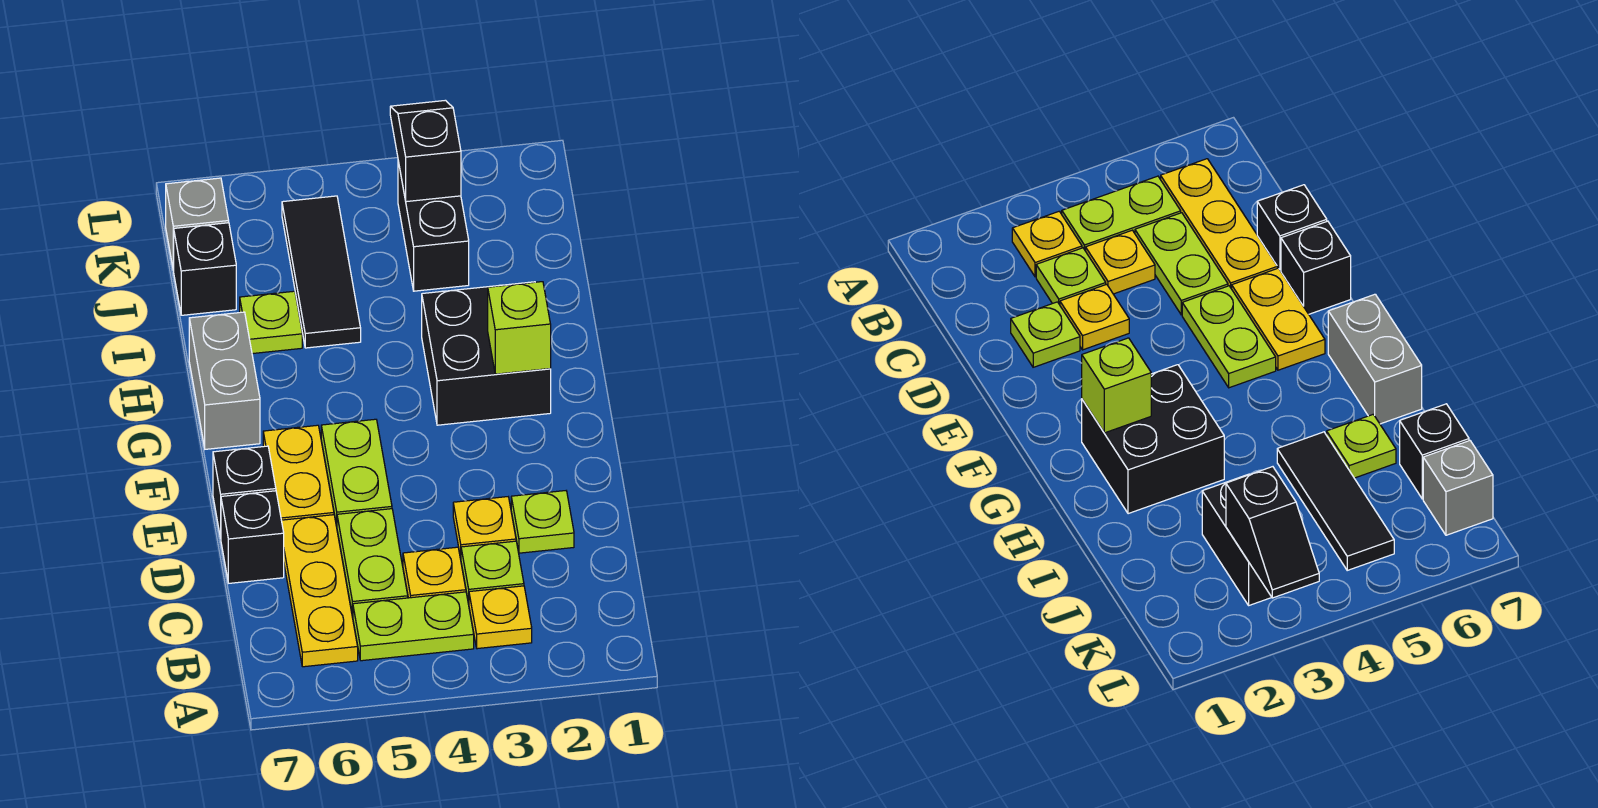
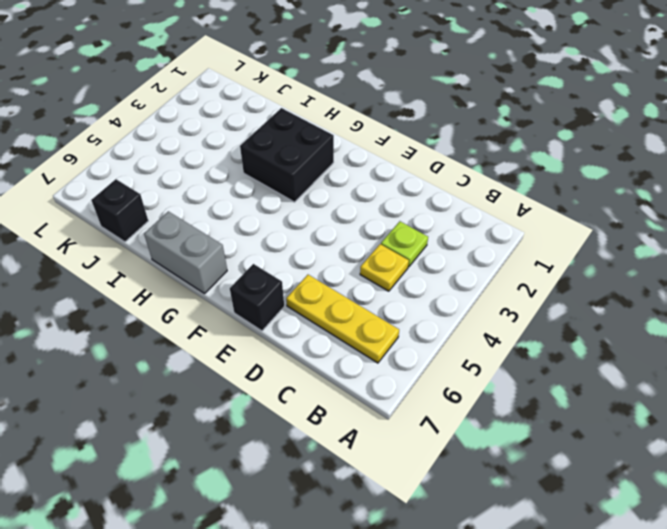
none -> yellow plate B3 level 1
none -> lime plate B4:B5 level 1
none -> lime plate C5:D5 level 1

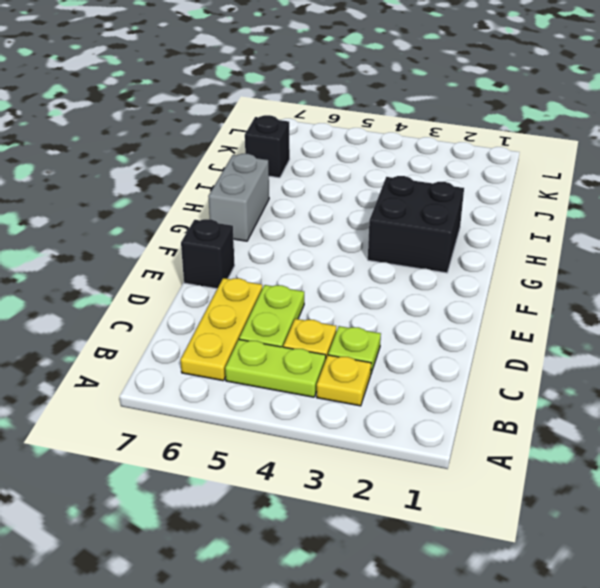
none -> lime plate D2 level 1
none -> yellow plate D3 level 1
none -> black brick D7 level 1

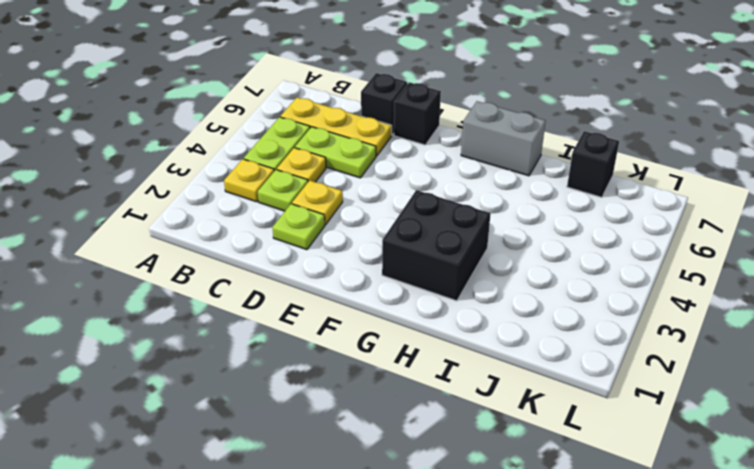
none -> lime plate E5:F5 level 1
none -> yellow plate E6:F6 level 1
none -> black tile I5:K5 level 1

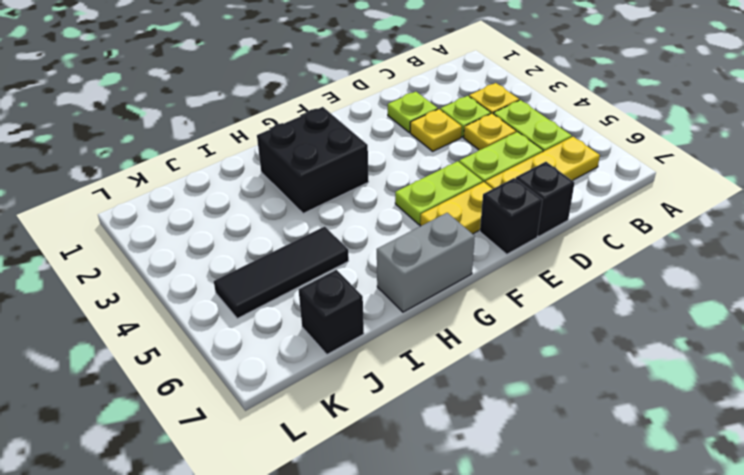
none -> lime plate I6 level 1
none -> black brick J3:K3 level 1
none -> grey brick K7 level 1

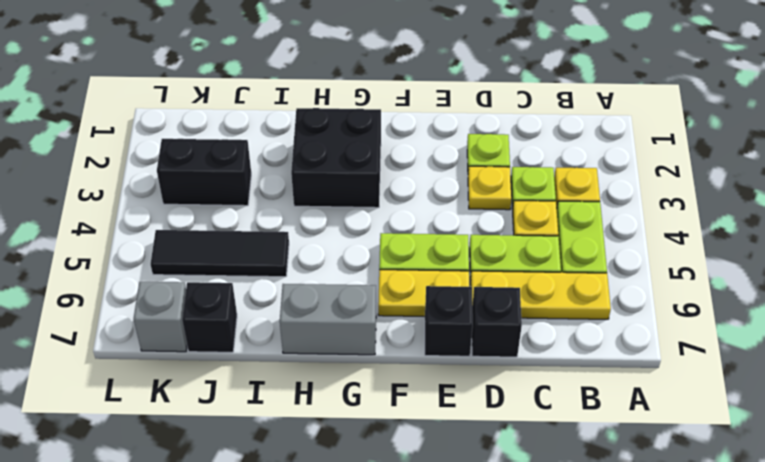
none -> lime plate I6 level 1
none -> lime brick G2 level 2
none -> black slope K3:L3 level 2 top K

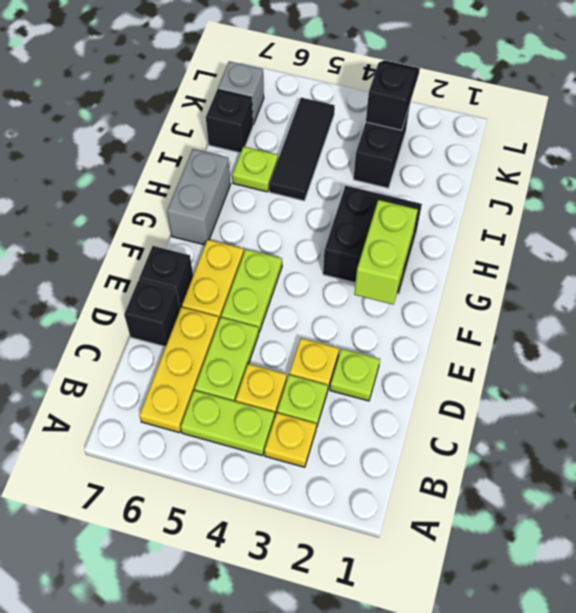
lime brick F2:G2 level 2 -> lime brick G2 level 2

